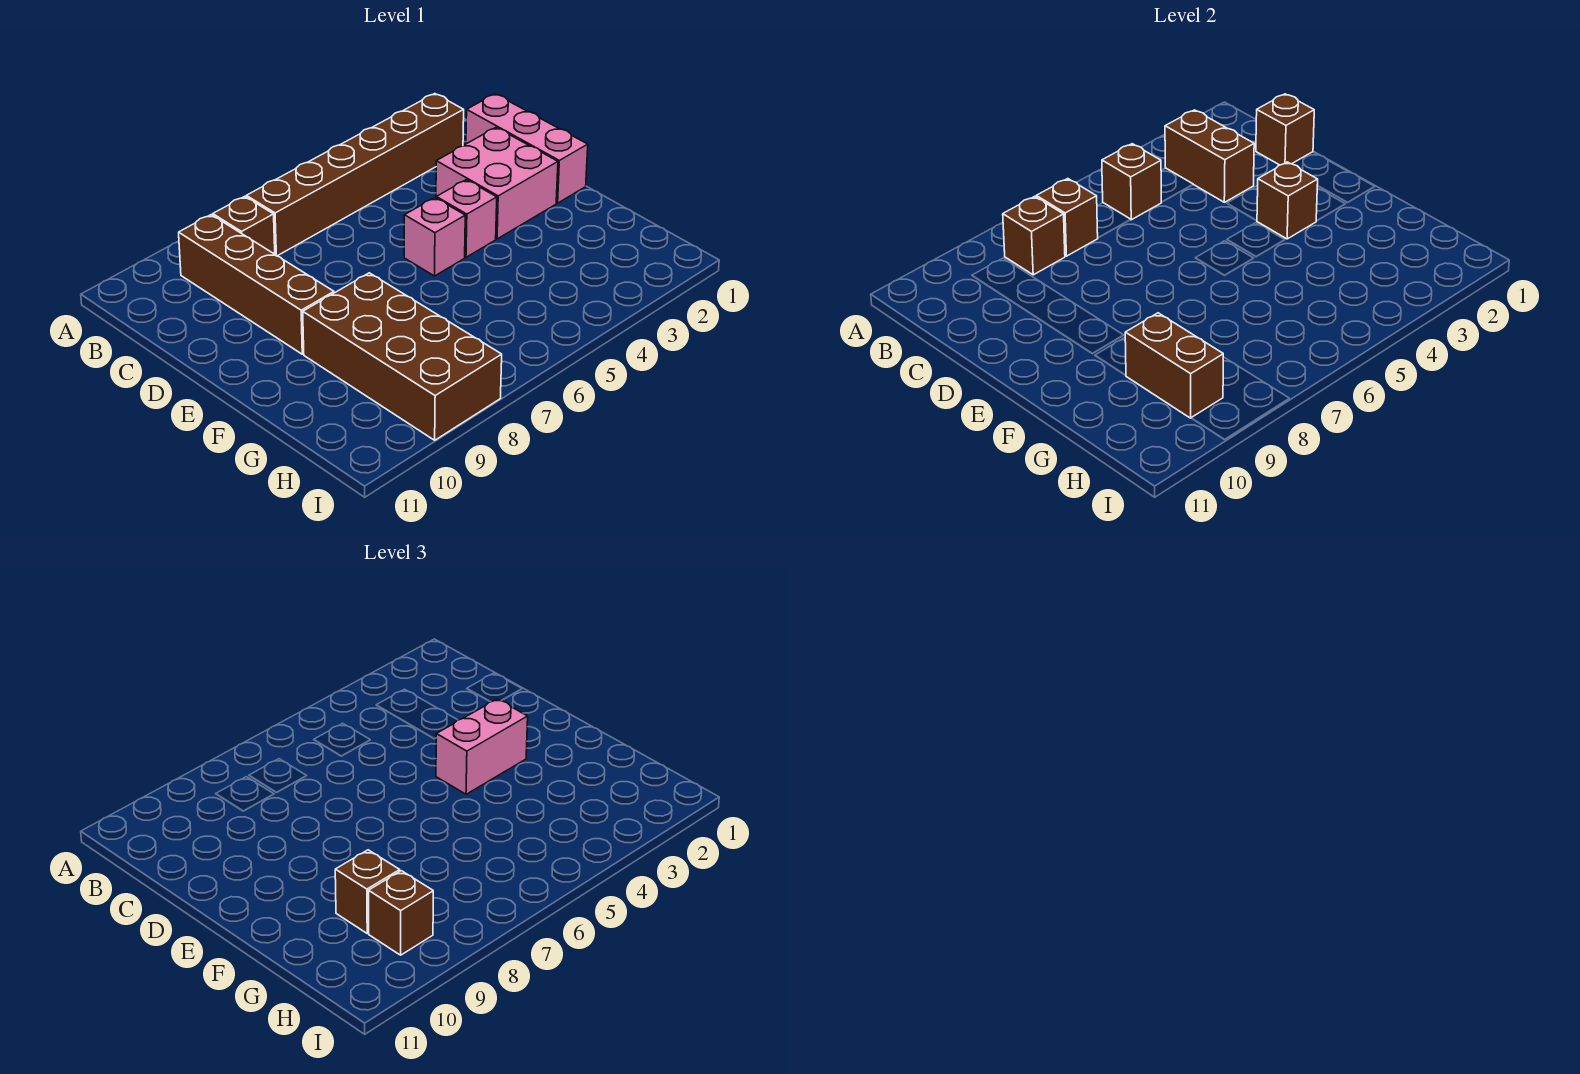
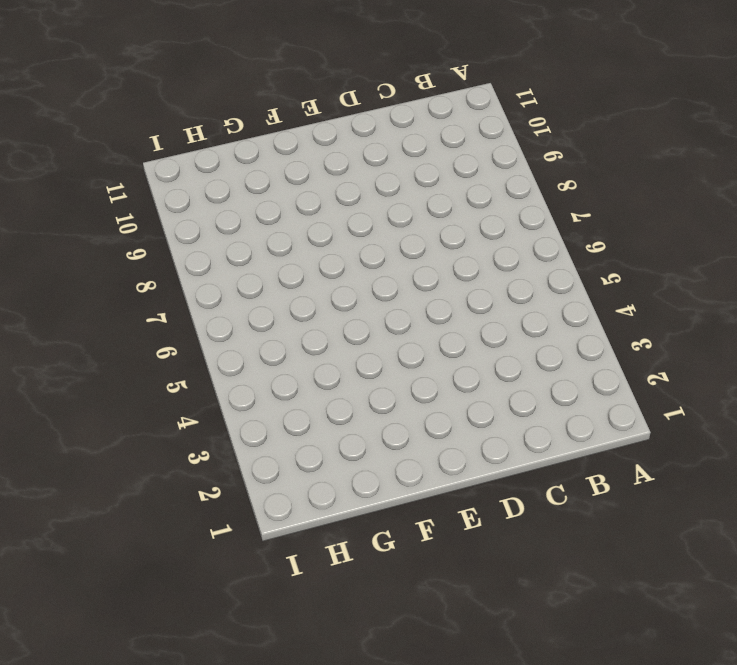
none -> brown brick B2:B7 level 1
none -> brown brick B8 level 1
none -> brown brick B9:E9 level 1

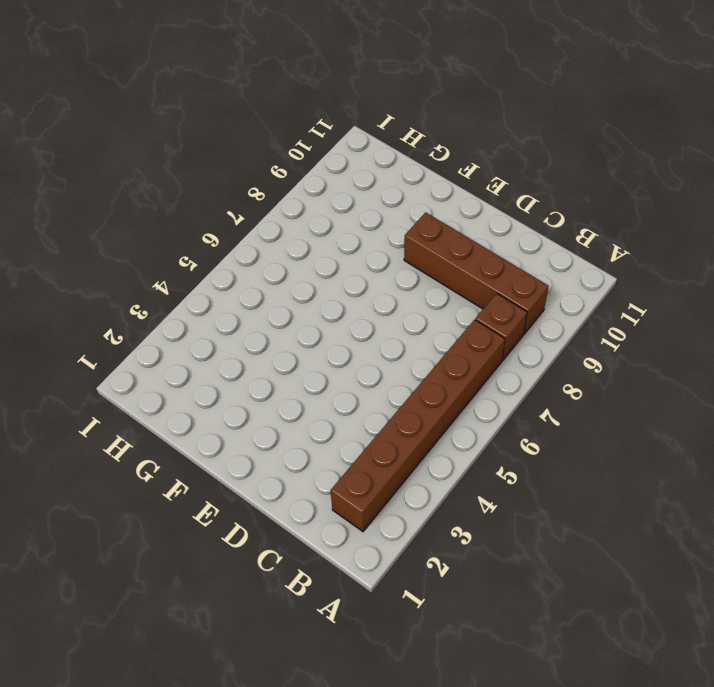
none -> pink brick C1:E1 level 1
none -> pink brick D2:E3 level 1
none -> pink brick E4 level 1

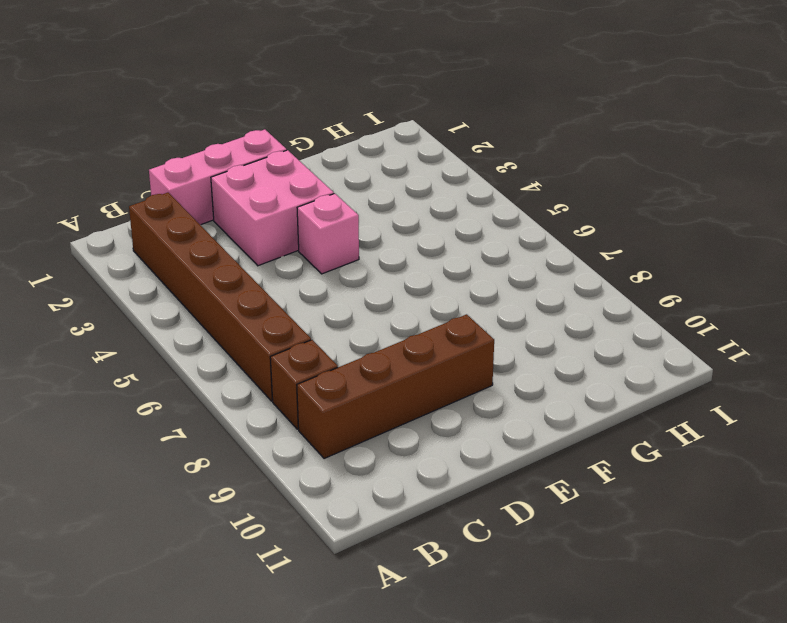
none -> pink brick E5 level 1
none -> brown brick F8:I9 level 1
none -> brown brick B3:C3 level 2

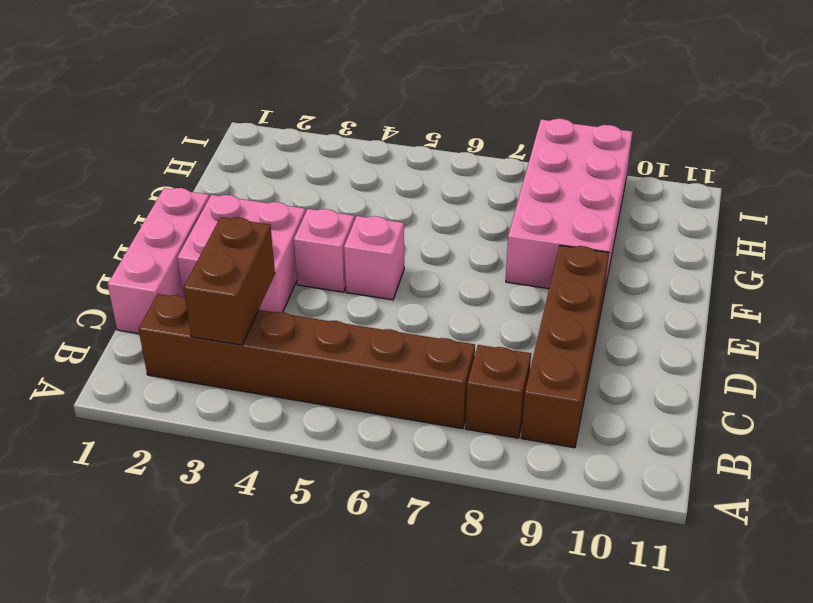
pink brick F8:I9 level 1 -> brown brick F8:I9 level 1
none -> brown brick B5 level 2
none -> brown brick B7 level 2
none -> brown brick B8 level 2

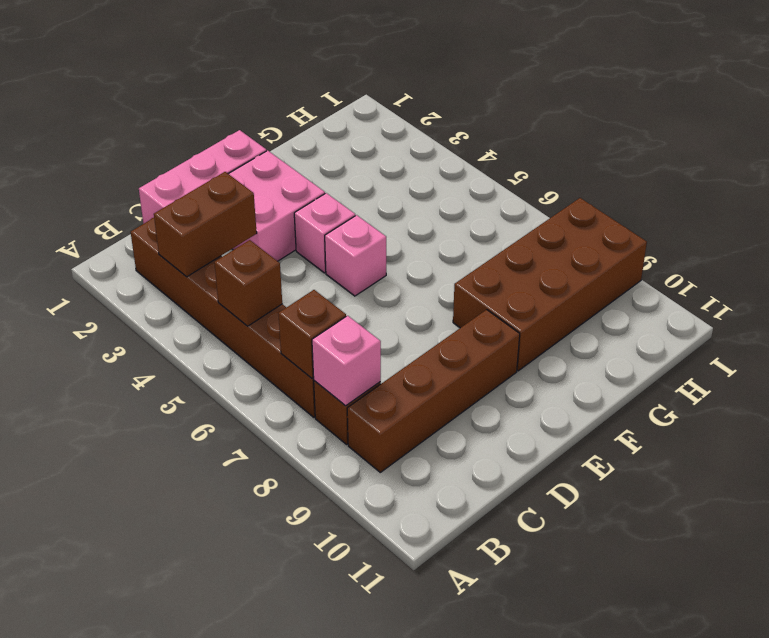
pink brick B8 level 2 -> brown brick B8 level 2
none -> brown brick C1 level 2
none -> brown brick E3 level 2
none -> brown brick G9:H9 level 2

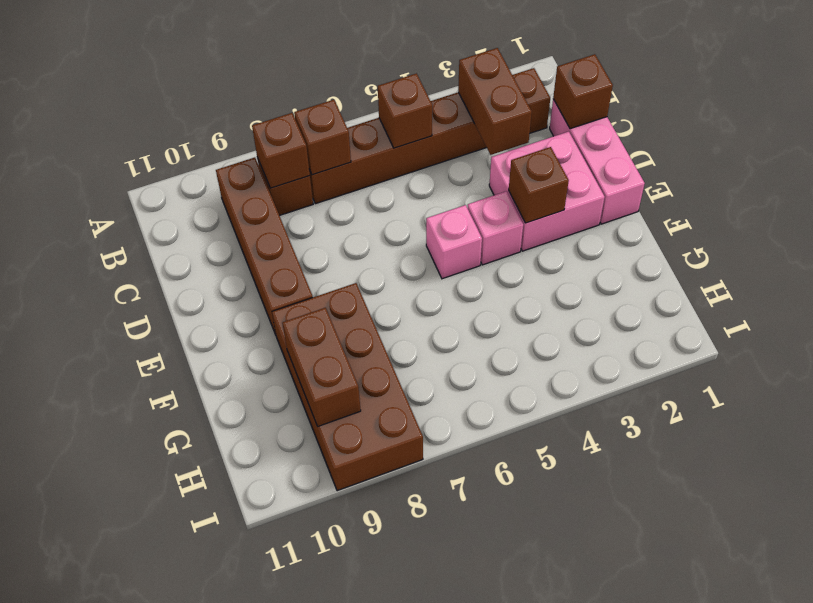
none -> pink brick E3:E4 level 3
none -> brown brick G9 level 3
none -> brown brick H9 level 3

